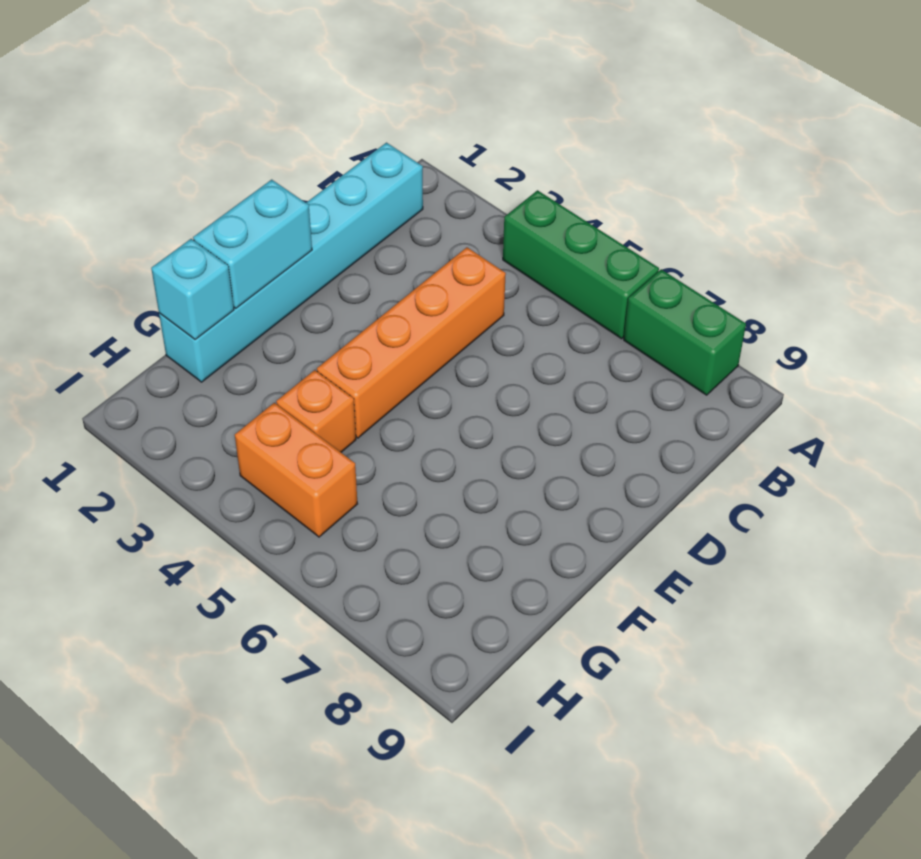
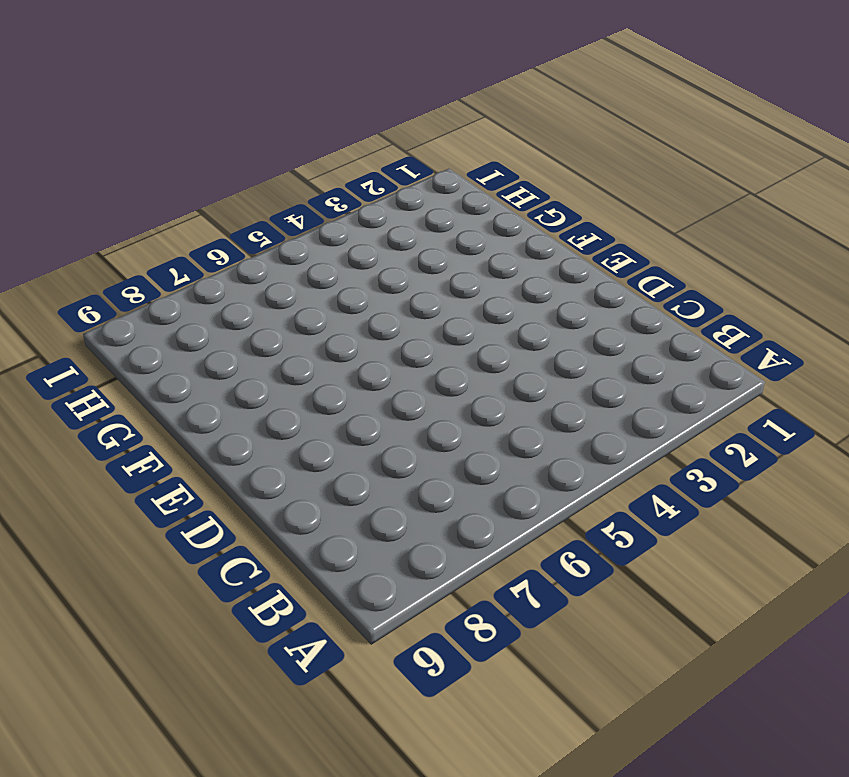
none -> green brick A4:A6 level 1
none -> green brick A7:A8 level 1

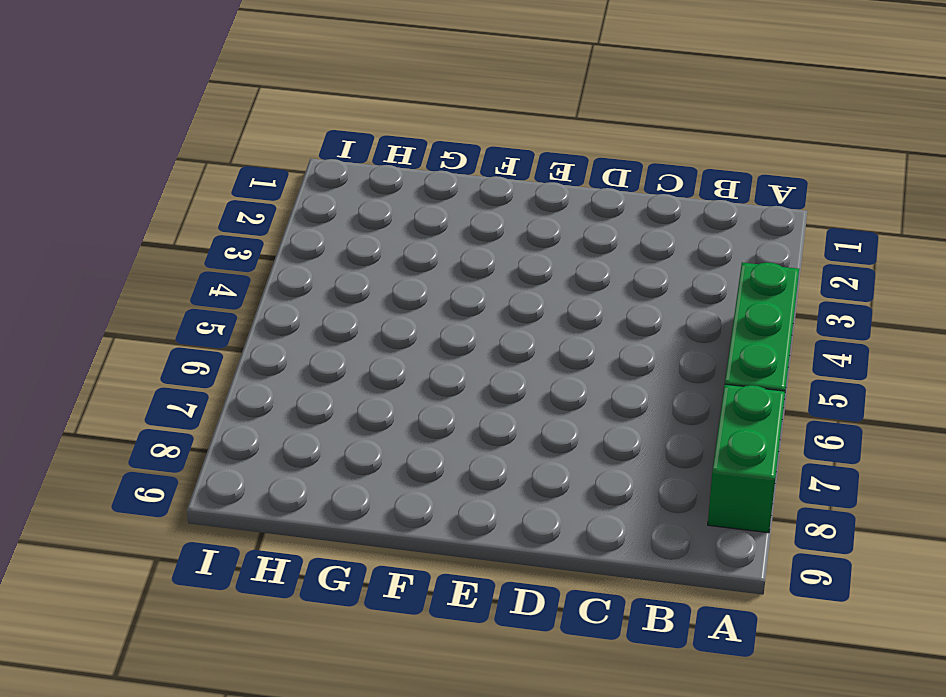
none -> cyan brick B1:G1 level 1
none -> orange brick C4:F4 level 1

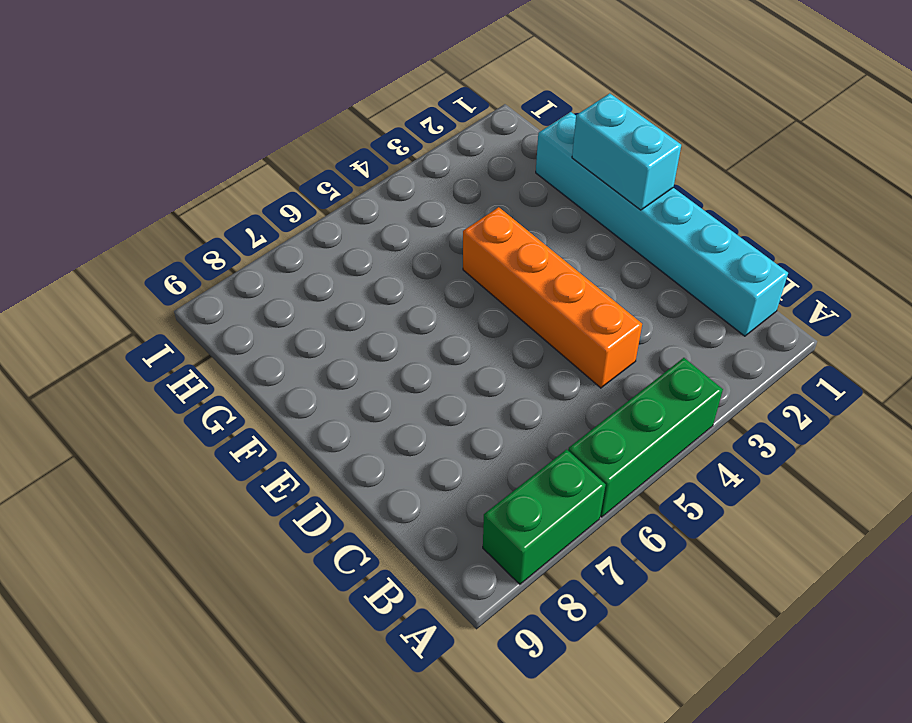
none -> orange brick G4 level 1
none -> orange brick H4:H5 level 1

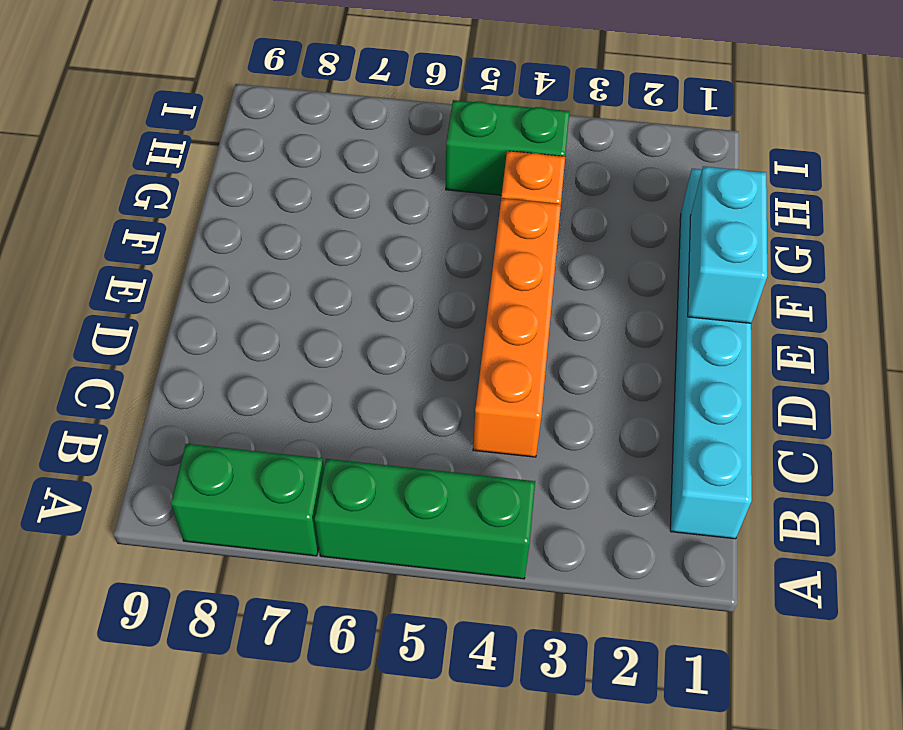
green brick H4:H5 level 1 -> orange brick H4:H5 level 1
none -> cyan brick G1 level 2

